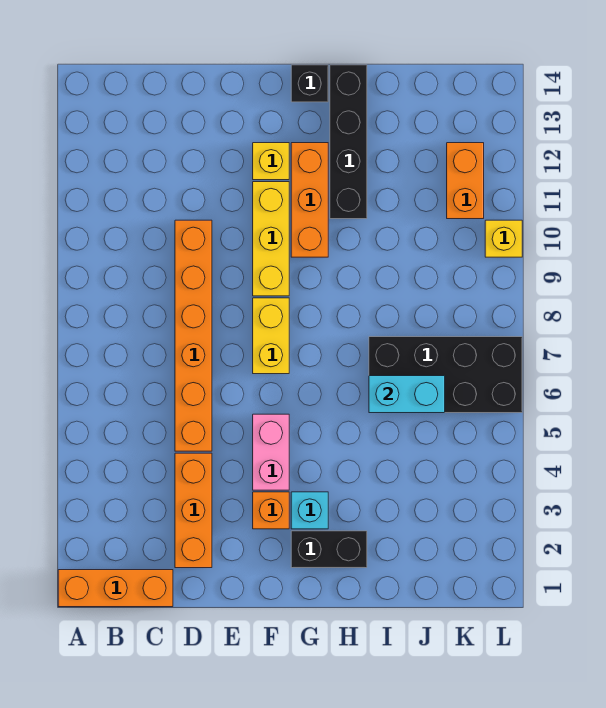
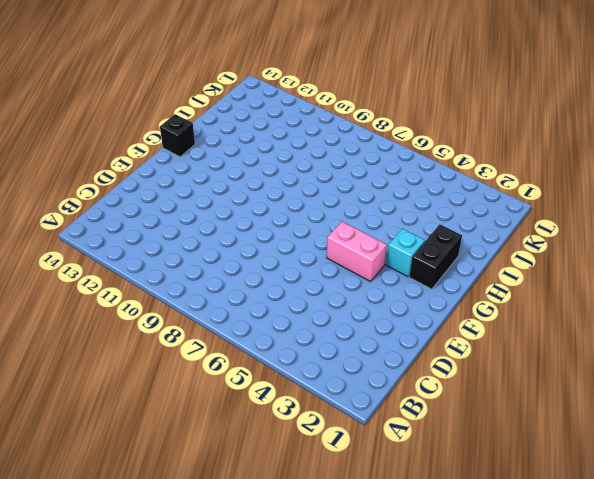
none -> orange brick A1:C1 level 1
none -> orange brick D2:D4 level 1
none -> orange brick D5:D10 level 1

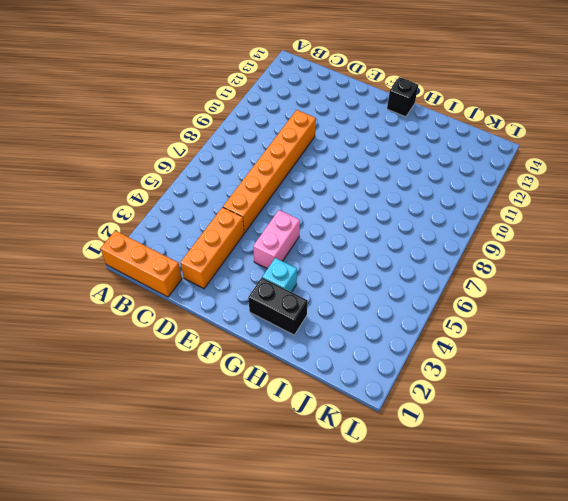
none -> orange brick F3 level 1
none -> yellow brick F7:F8 level 1
none -> yellow brick F9:F11 level 1

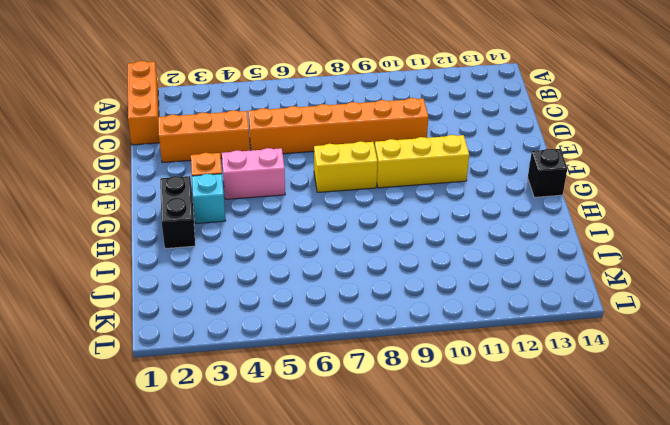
none -> yellow brick F12 level 1
none -> orange brick G10:G12 level 1
none -> black brick H11:H14 level 1

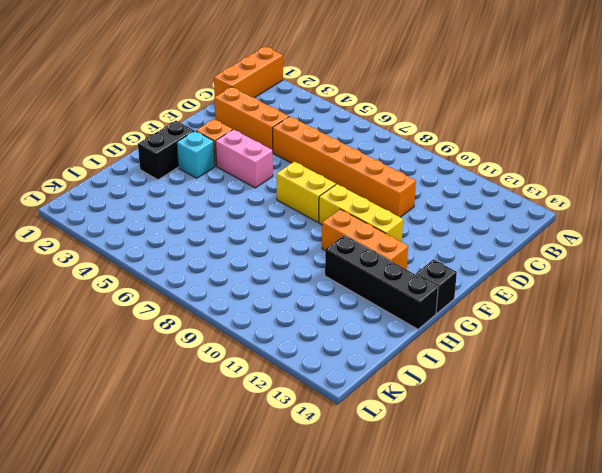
none -> yellow brick F12 level 1
none -> black brick I6:L7 level 1
none -> orange brick K11:K12 level 1

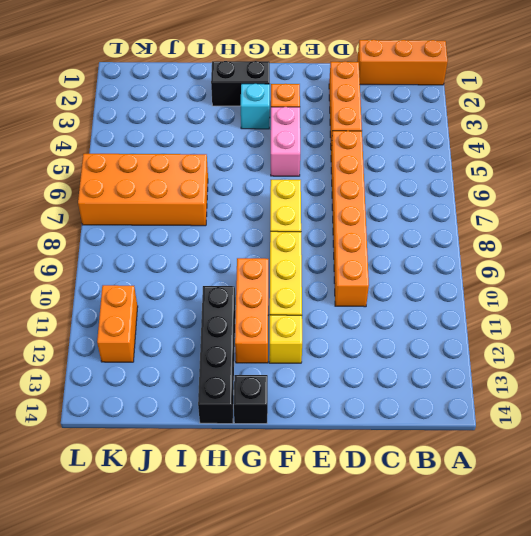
orange brick I6:L7 level 1 -> black brick I6:L7 level 1
none -> yellow brick L10 level 1
none -> cyan brick I6:J6 level 2

